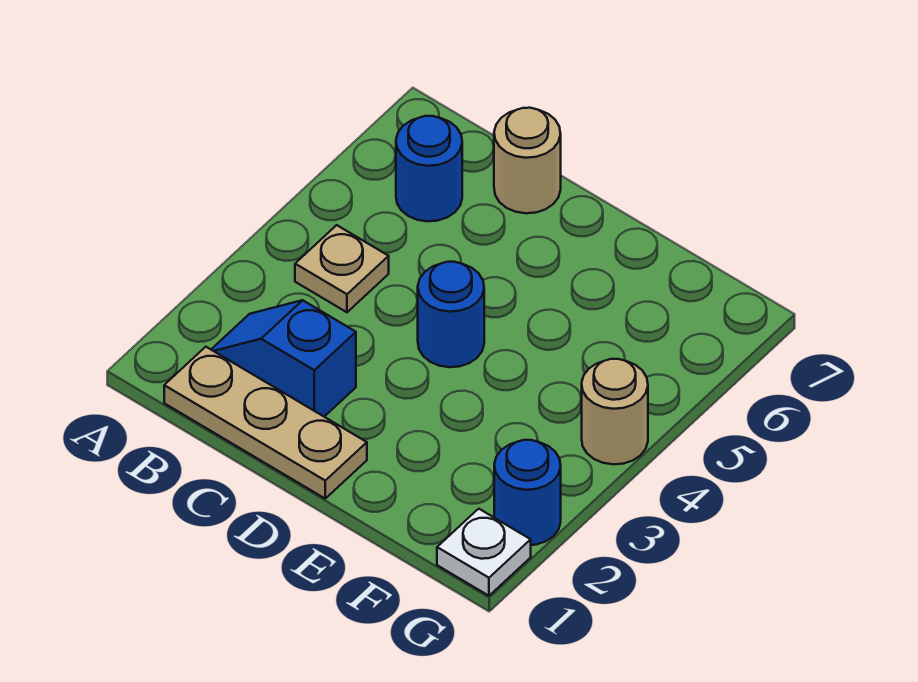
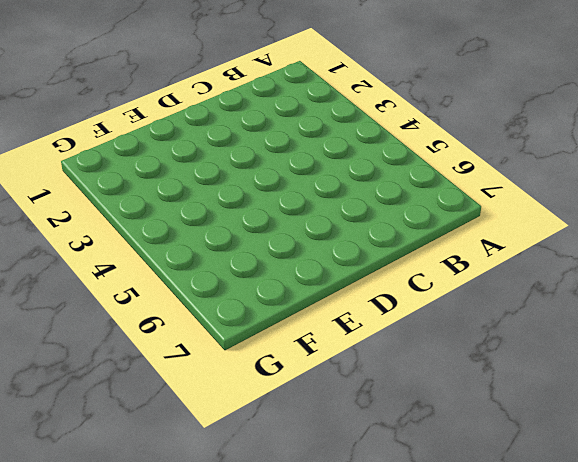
none -> tan plate B1:D1 level 1
none -> blue slope B2:C2 level 1 top C

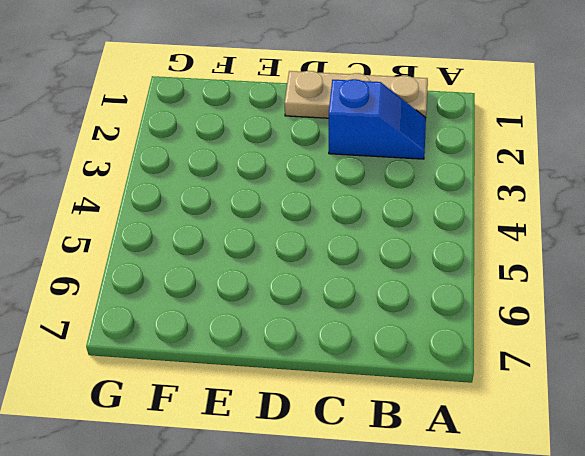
none -> tan plate B4 level 1
none -> blue round brick B6 level 1

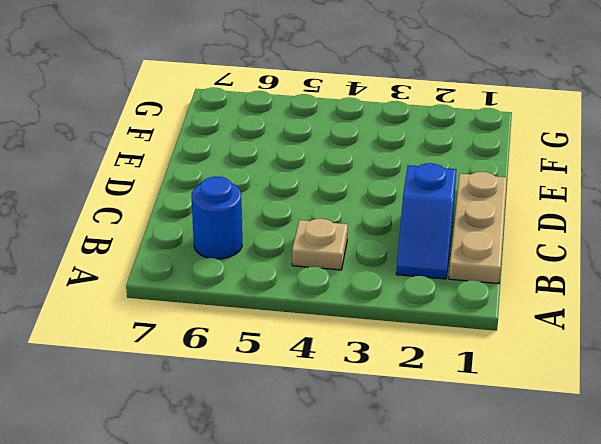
none -> tan round brick C7 level 1
none -> blue round brick D4 level 1

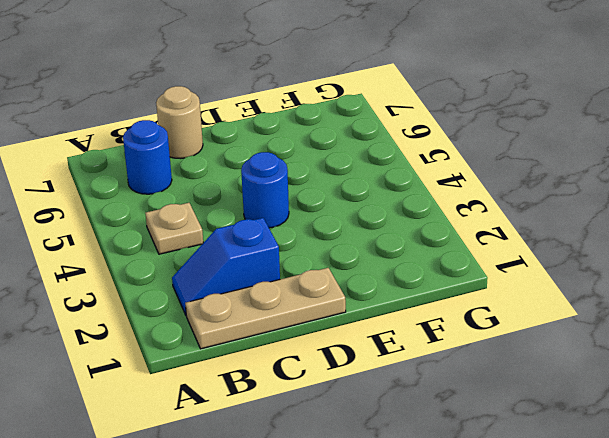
none -> white plate G1 level 1
none -> blue round brick G2 level 1

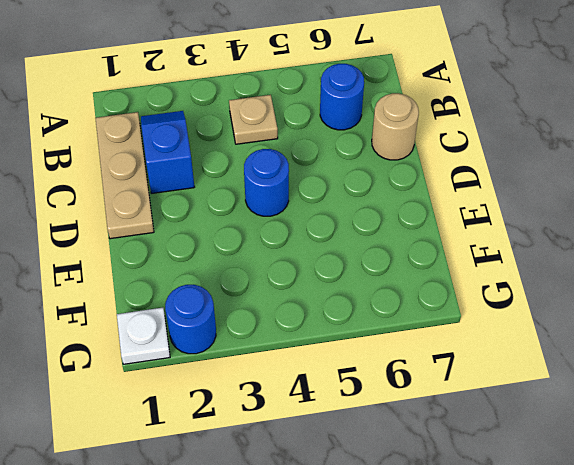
none -> tan round brick G4 level 1

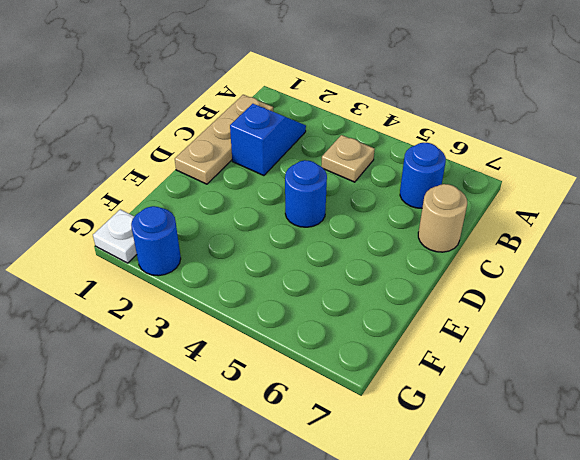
none -> tan round brick G4 level 1

